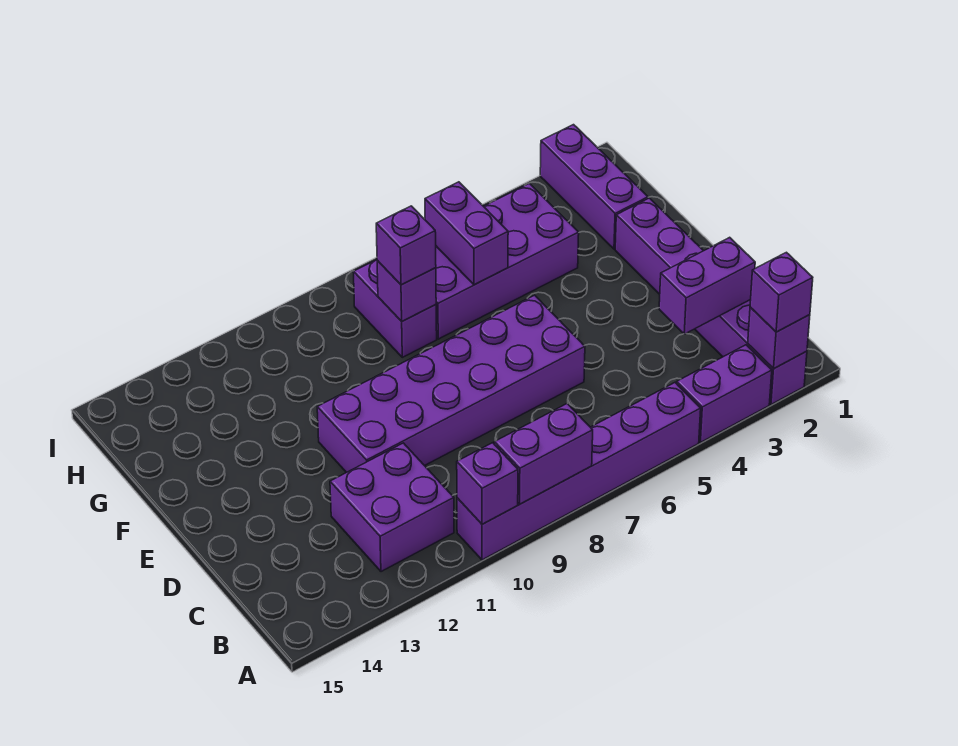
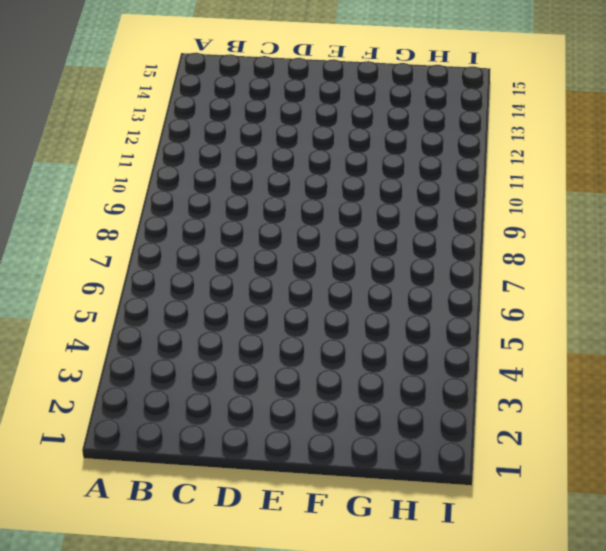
none -> purple brick A2:F2 level 1
none -> purple brick A3:A4 level 1
none -> purple brick A5:A10 level 1

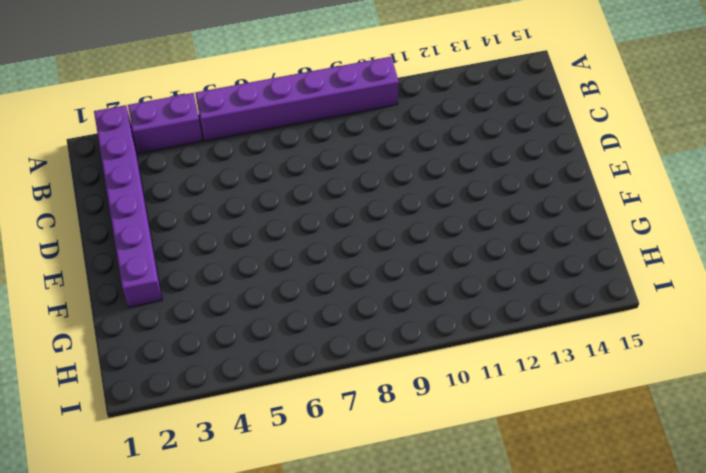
none -> purple brick B11:C12 level 1
none -> purple brick D6:E11 level 1
none -> purple brick G2:I2 level 1

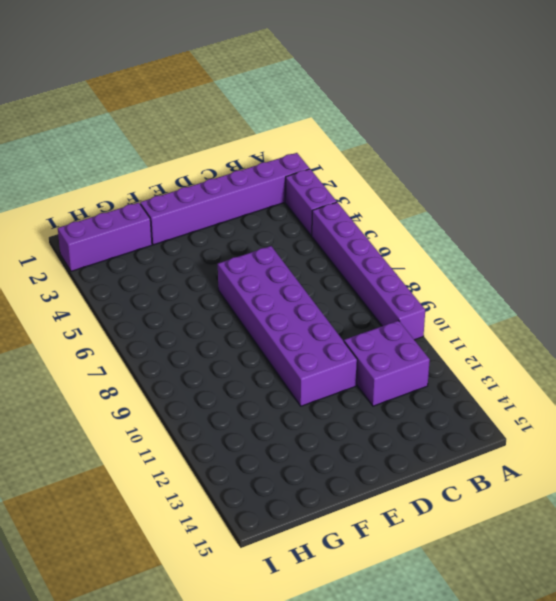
none -> purple brick G4:H7 level 1
none -> purple brick G8:H8 level 1
none -> purple brick A2 level 2

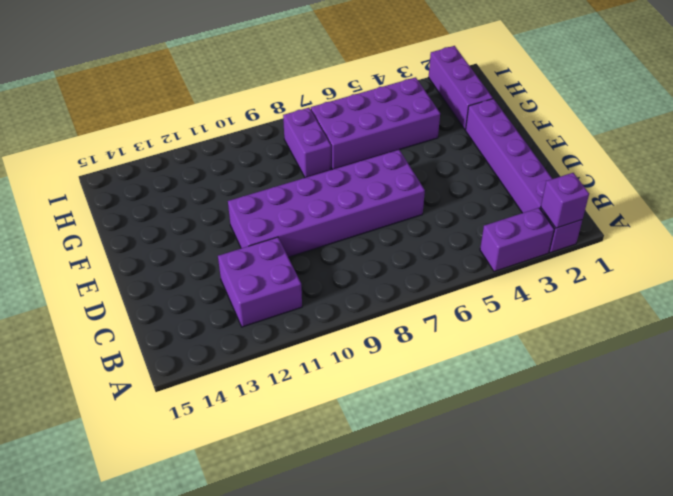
none -> purple brick A5:A10 level 1
none -> purple brick A8:A9 level 2
none -> purple brick A10 level 2

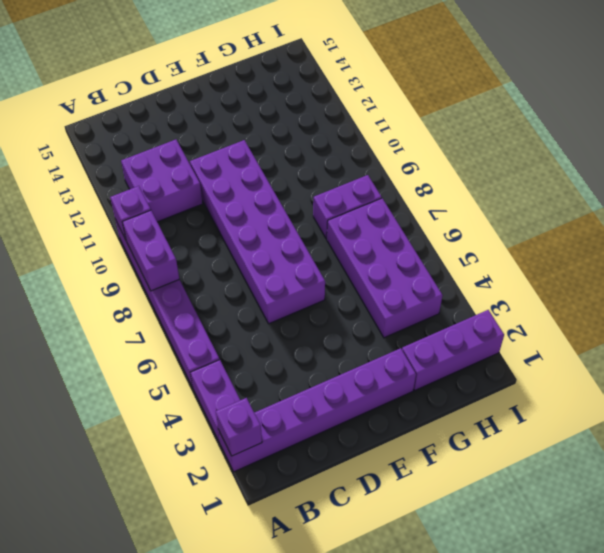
none -> purple brick C2:C3 level 2
none -> purple brick G6:H6 level 2
none -> purple brick G8 level 2

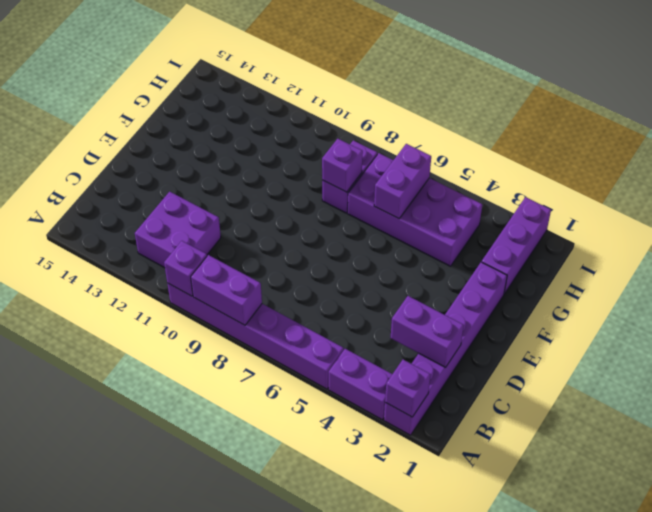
none -> purple brick D6:E11 level 1
none -> purple brick A2 level 3
none -> purple brick G8 level 3

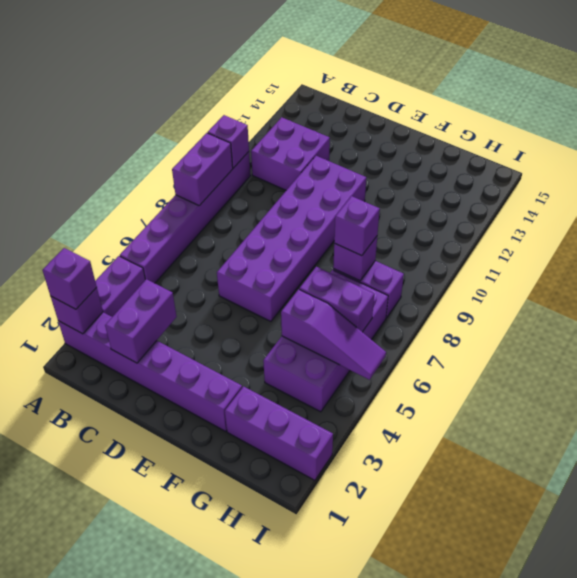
purple slope G5:I5 level 2 top G -> none

